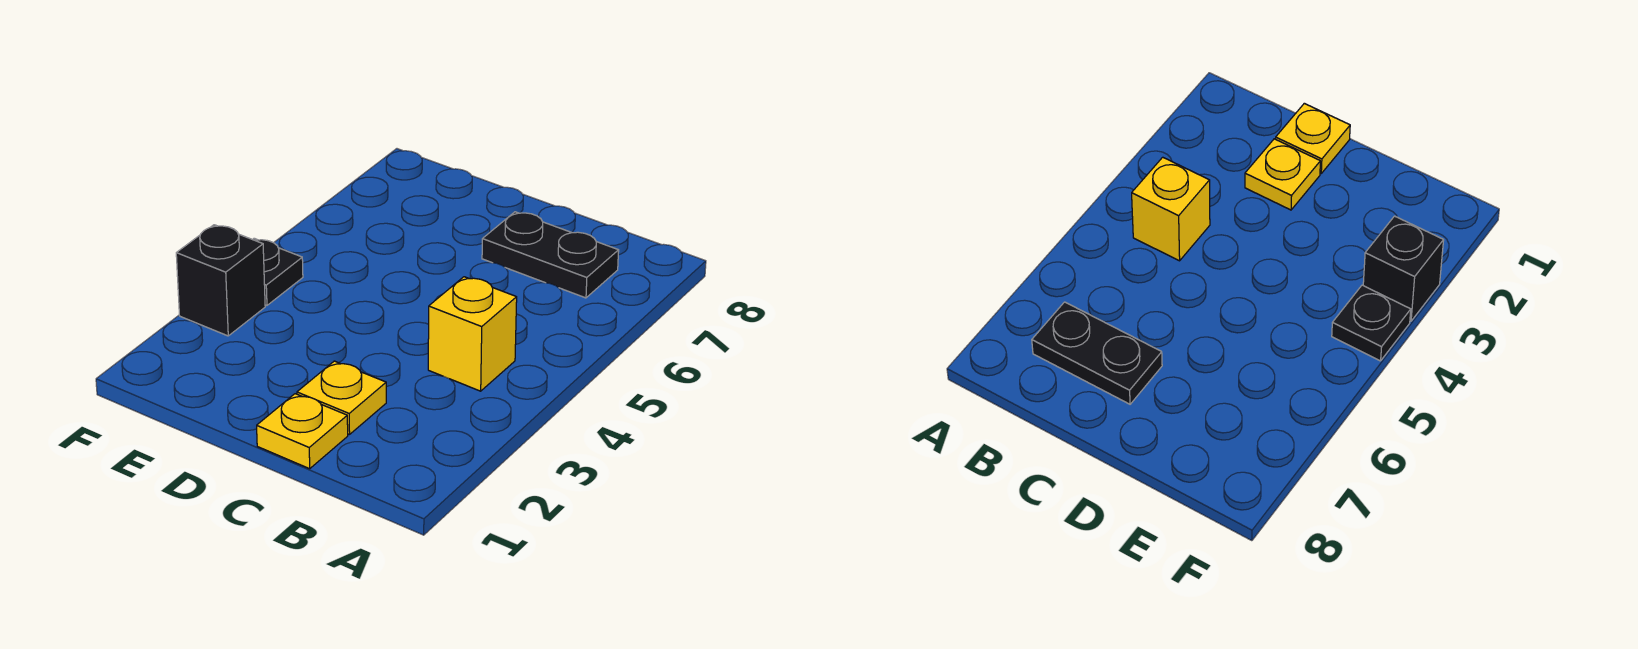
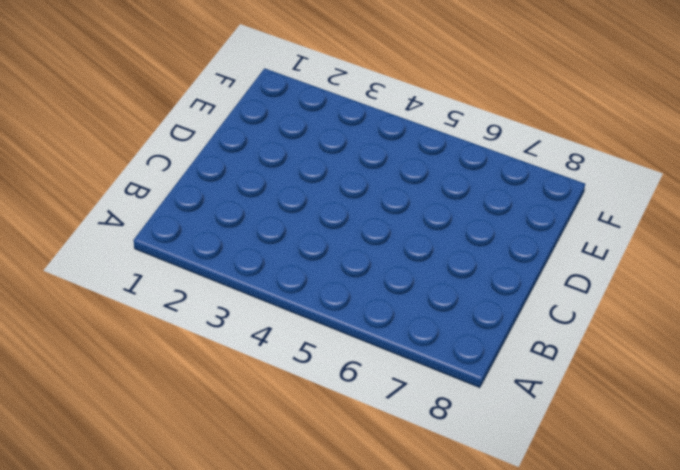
none -> yellow brick B4 level 1
none -> black plate B7:C7 level 1

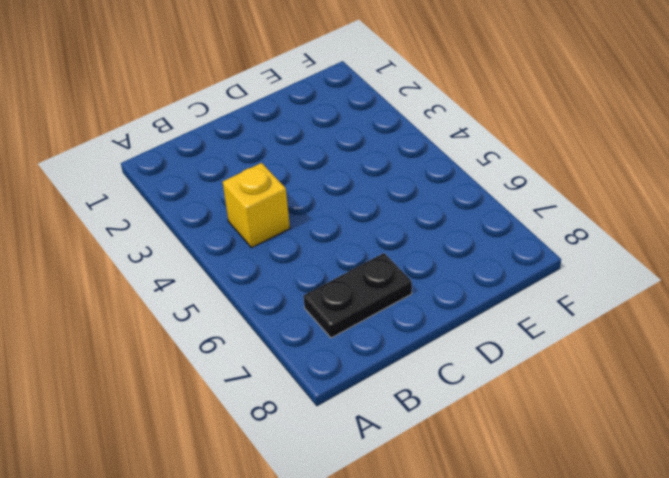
none -> yellow plate C1 level 1
none -> yellow plate C2 level 1

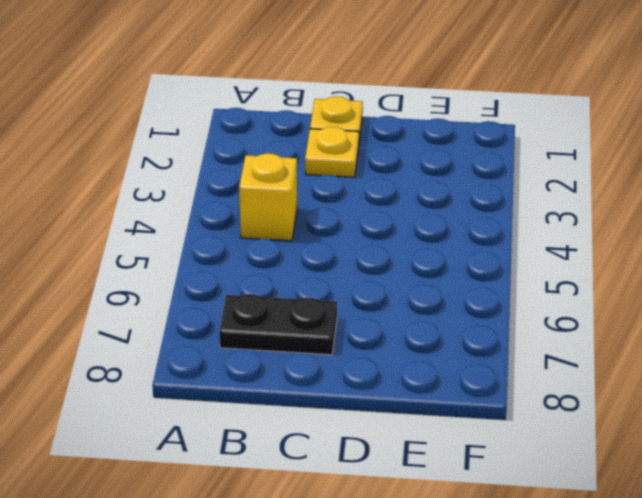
none -> black brick F3 level 1
none -> black plate F4 level 1

